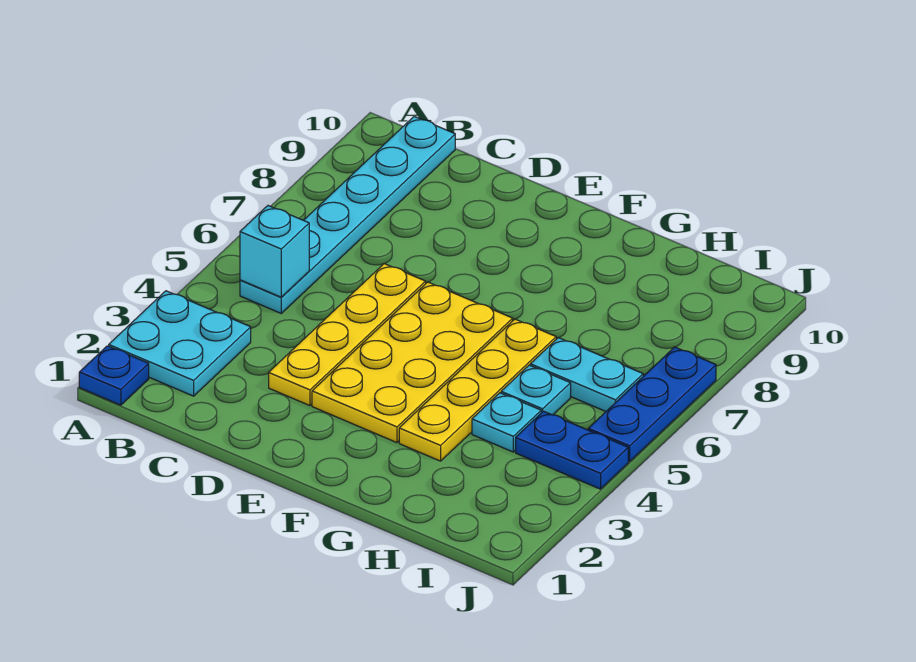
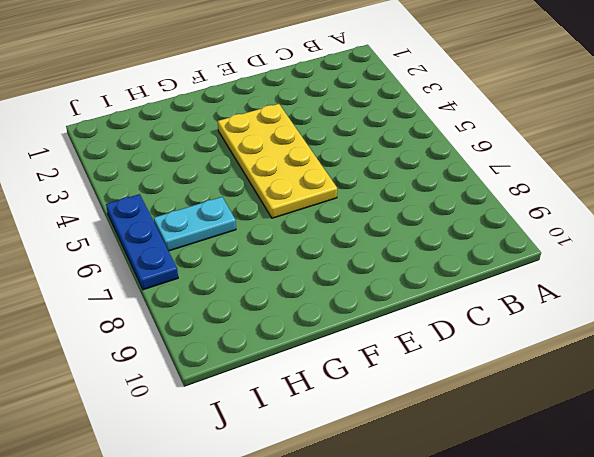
none -> blue plate A1 level 1
none -> cyan plate A2:B3 level 1
none -> cyan plate B5:B10 level 1

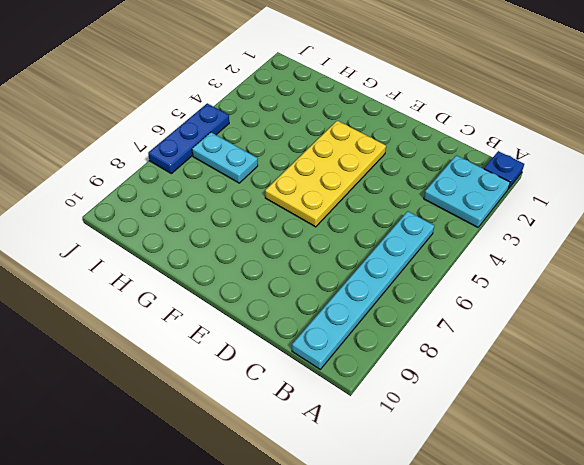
none -> yellow plate D3:D6 level 1
none -> yellow plate G3:G6 level 1
none -> cyan plate H4 level 1

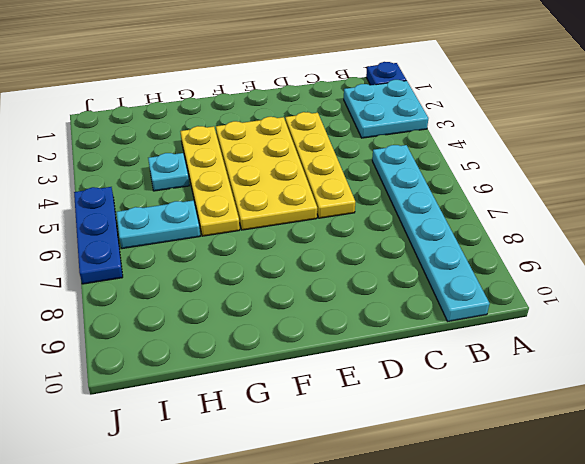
none -> cyan plate H5 level 1
none -> blue plate I4:J4 level 1
none -> cyan brick B5 level 2

